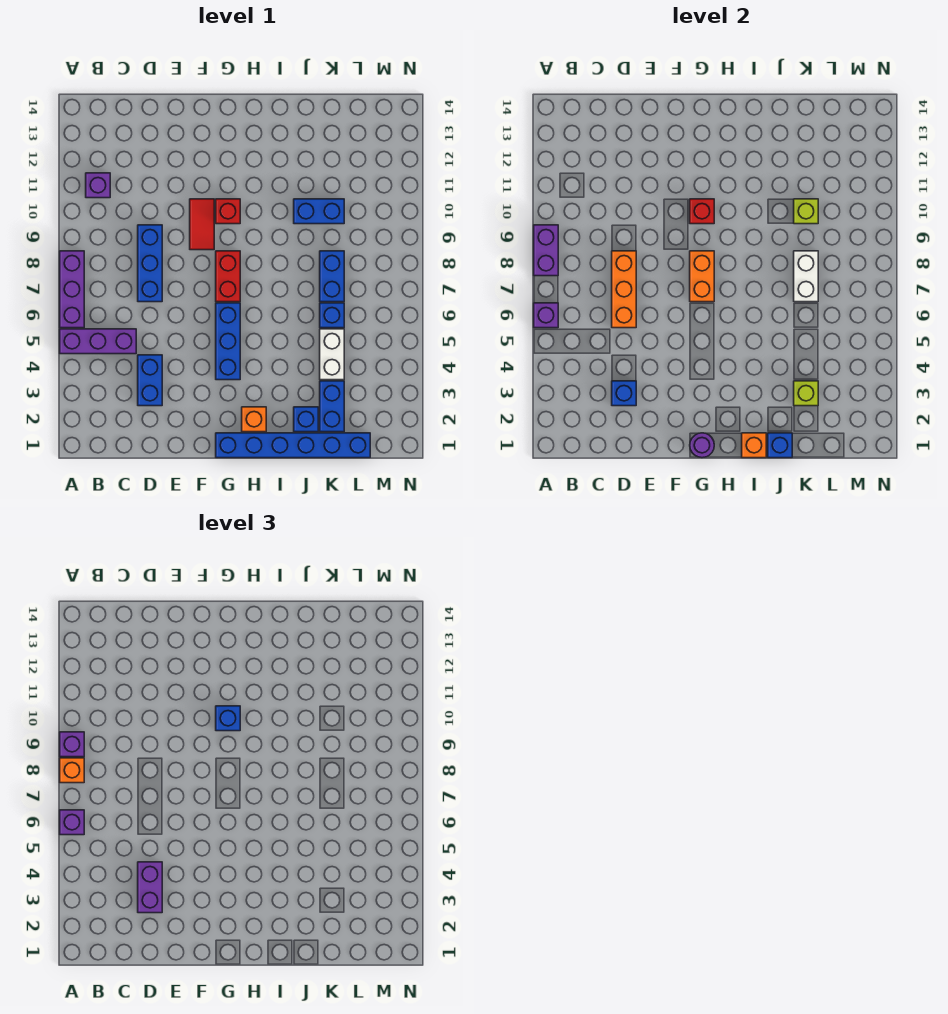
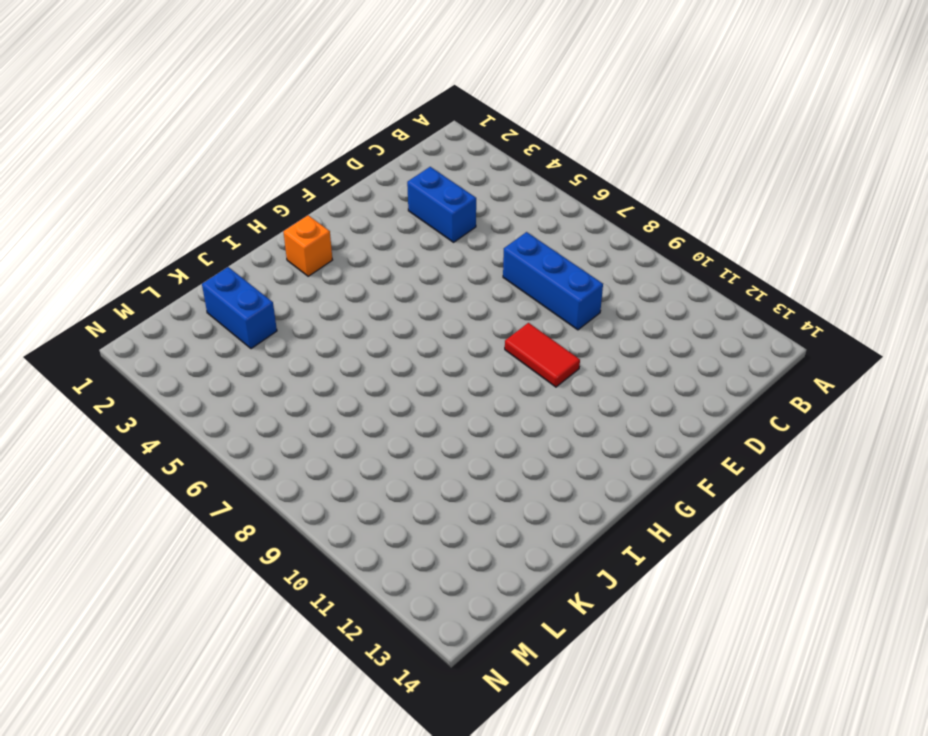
none -> purple brick A5:C5 level 1
none -> purple brick A6:A8 level 1
none -> purple brick B11 level 1
none -> blue brick G1:L1 level 1

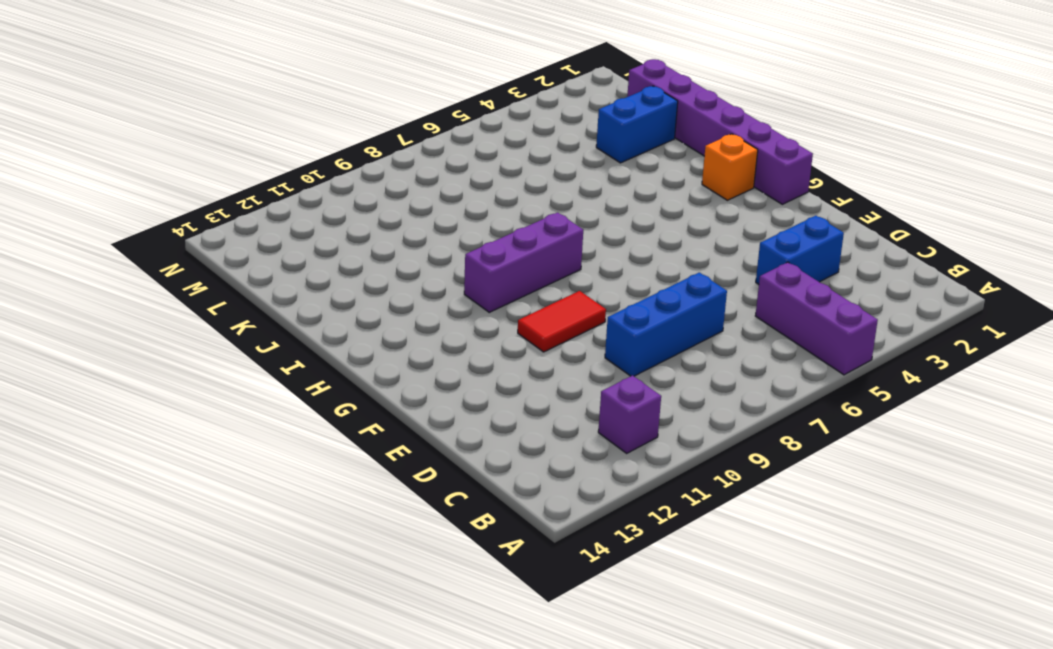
purple brick G1:L1 level 1 -> blue brick G1:L1 level 1
purple brick H8:H10 level 1 -> purple brick A6:A8 level 1
none -> blue brick G4:G6 level 1
none -> red brick G7:G8 level 1
none -> red brick G10 level 1
none -> blue brick J2 level 1

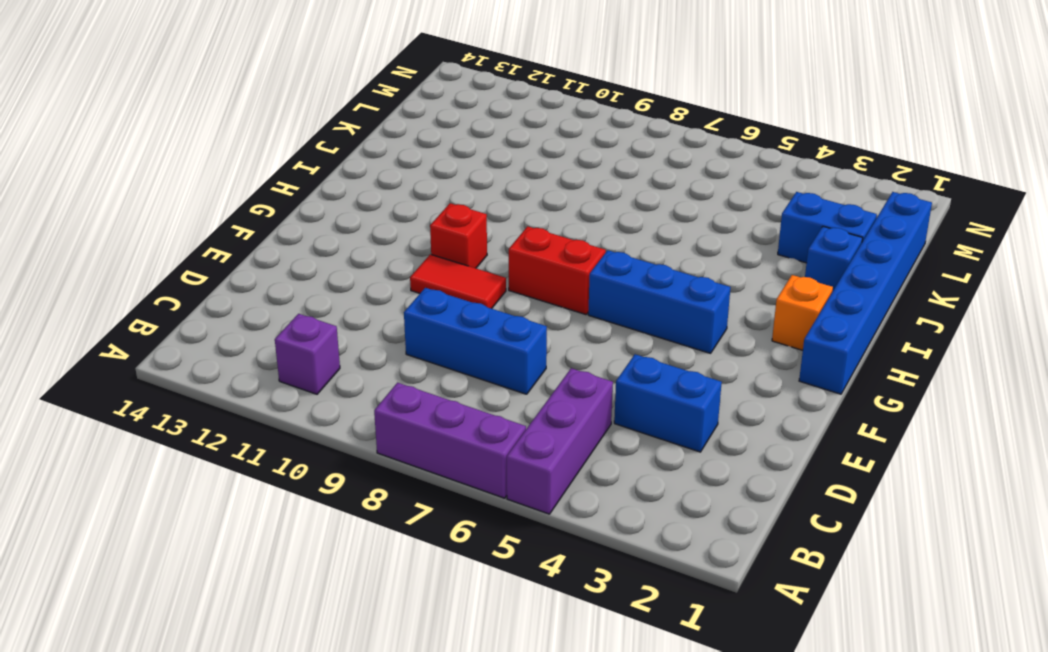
none -> blue brick J10:K10 level 1
none -> white brick K4:K5 level 1
none -> blue brick K6 level 1
none -> blue brick K7:K8 level 1

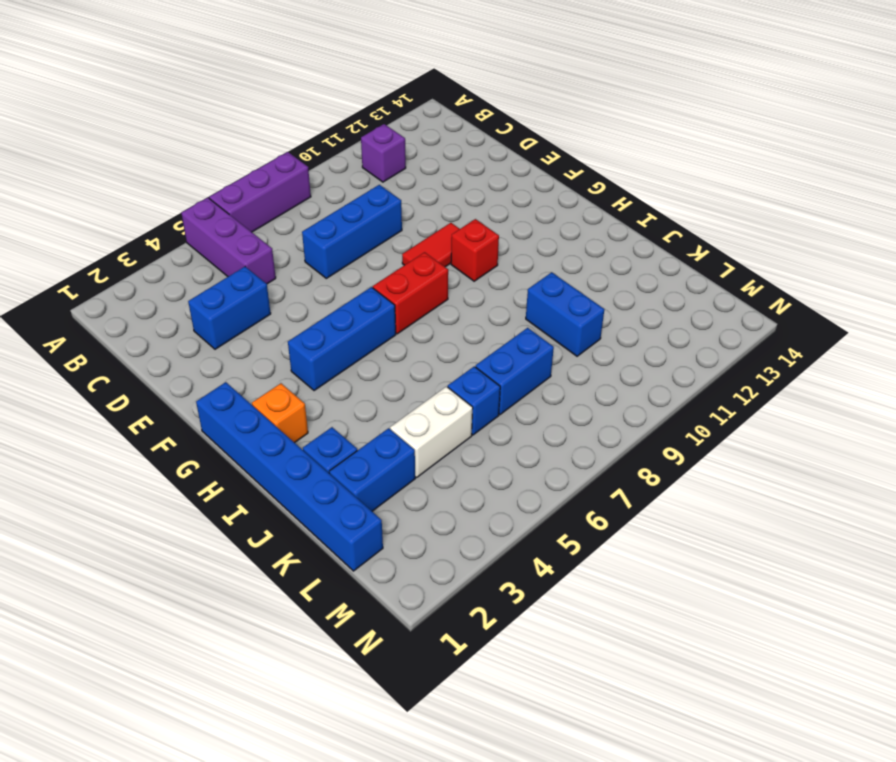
none -> purple brick A6 level 2
none -> purple brick A8:A9 level 2
none -> blue brick D3 level 2
none -> orange brick D6:D8 level 2

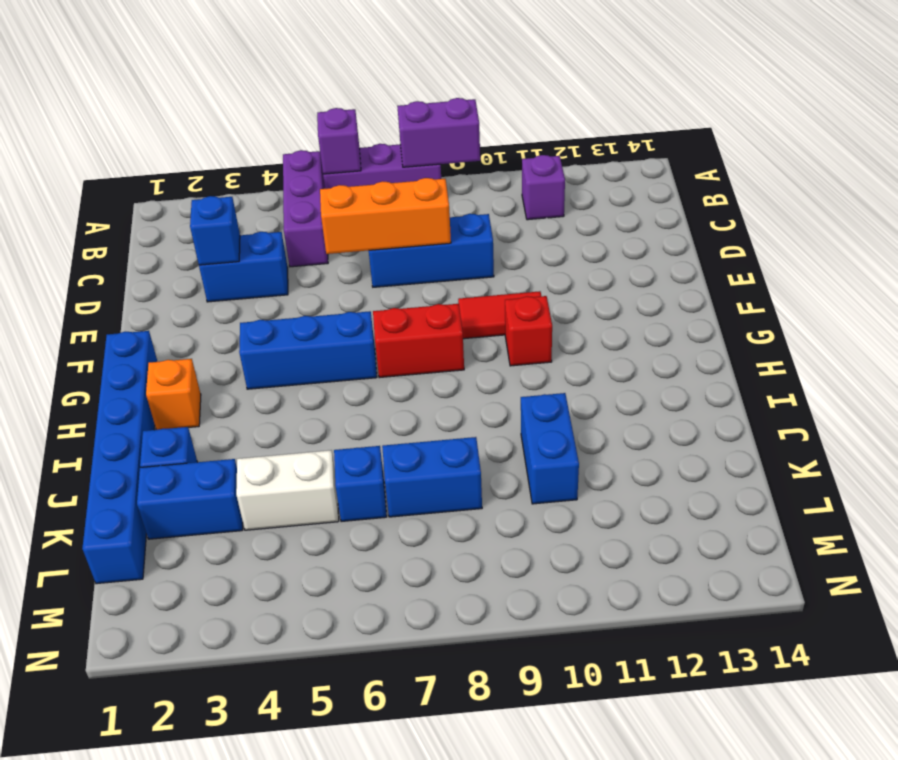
none -> purple round brick G1 level 2
none -> orange brick G7:G8 level 2
none -> red brick G10 level 2
none -> orange brick I1 level 2

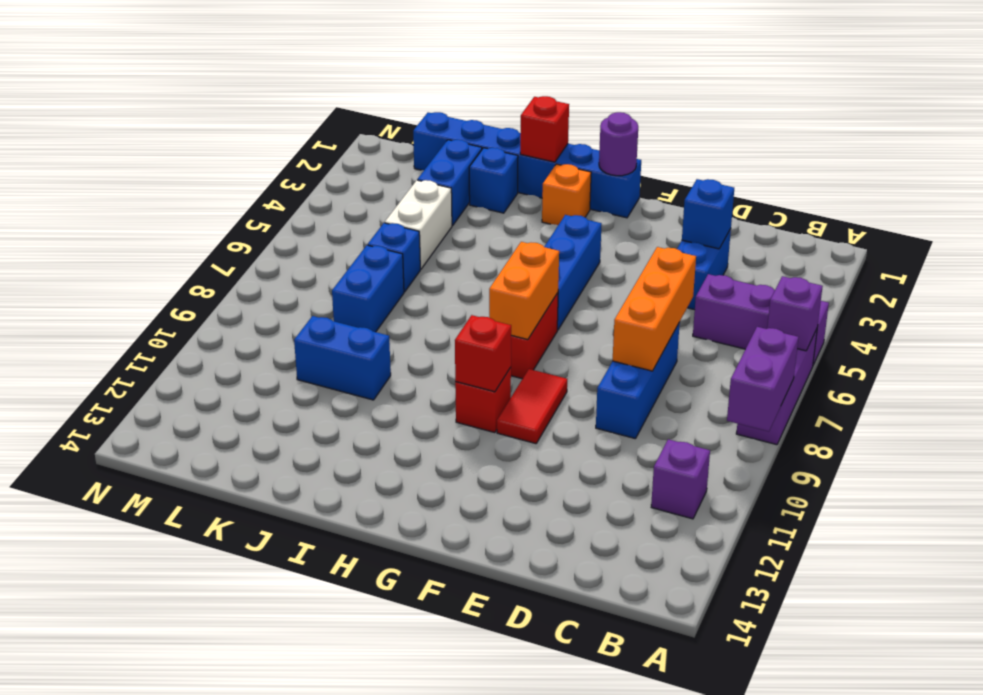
red brick I1 level 2 -> orange brick I1 level 2
none -> blue brick J1 level 2
none -> lime brick K3 level 2
none -> white brick K7:K8 level 2
none -> lime brick K10 level 2

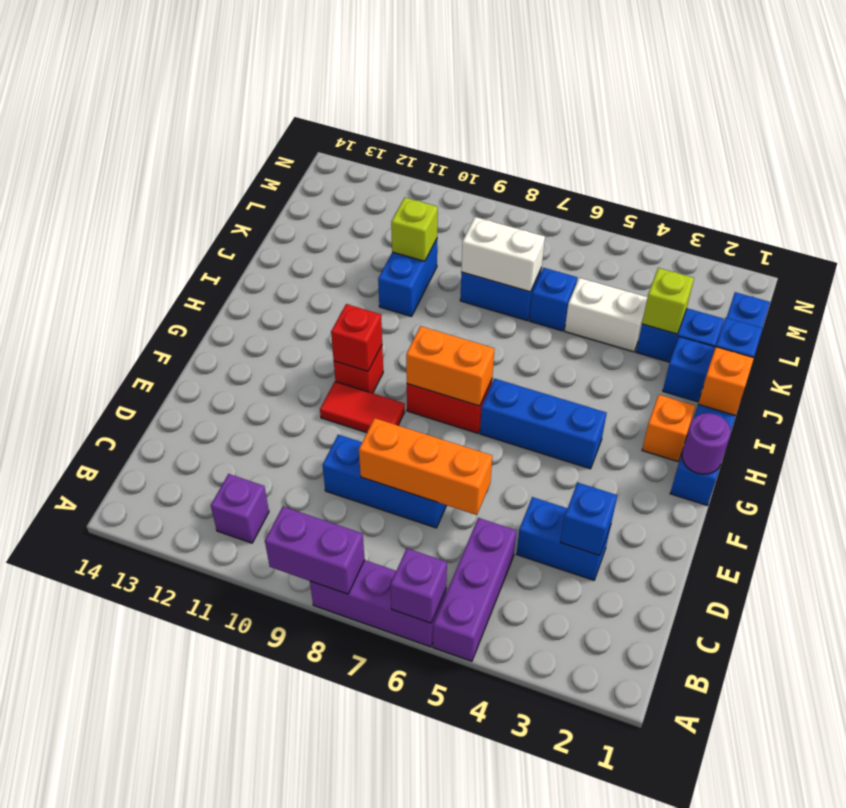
none -> purple brick A6 level 3
none -> orange brick A8 level 3
none -> purple brick A9 level 3
none -> purple brick D3:D4 level 3

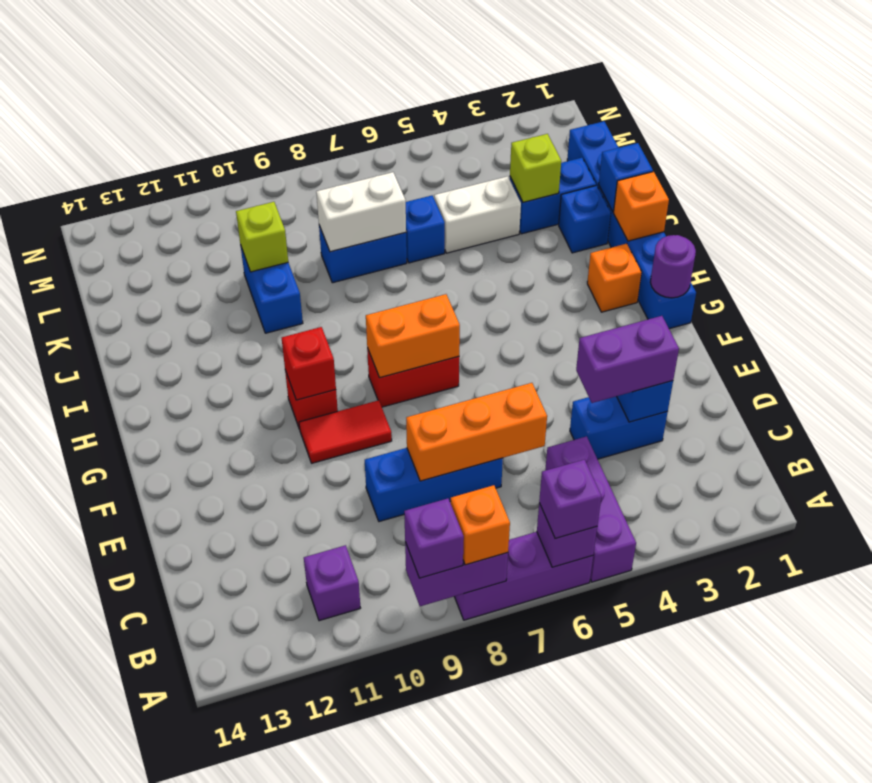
none -> blue brick G4:G6 level 1
none -> blue brick G10 level 3

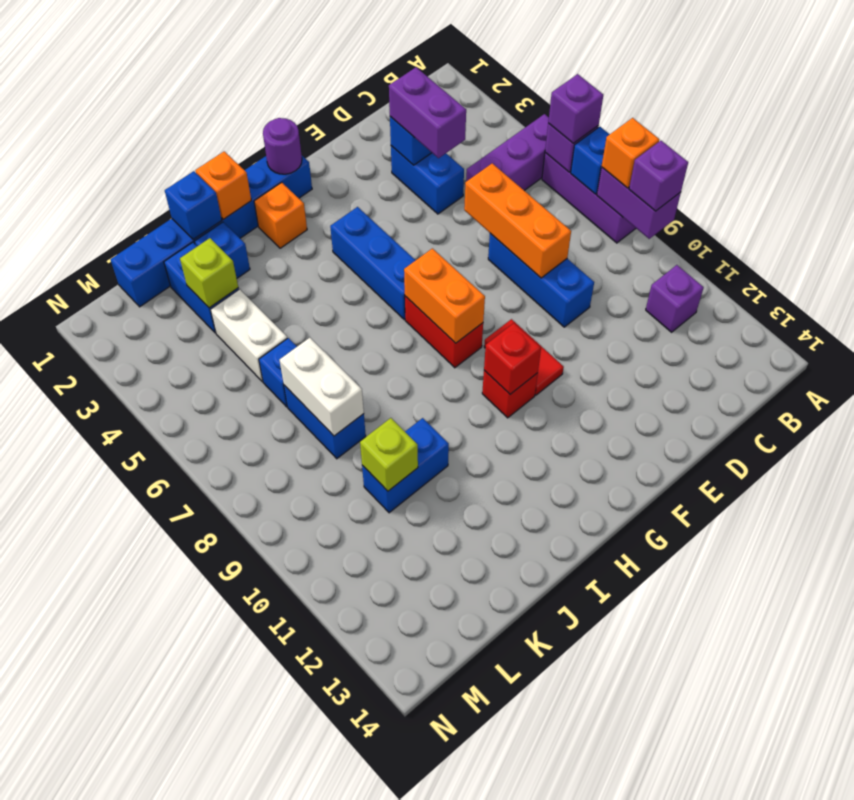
blue brick A7 level 2 -> blue brick G10 level 3

